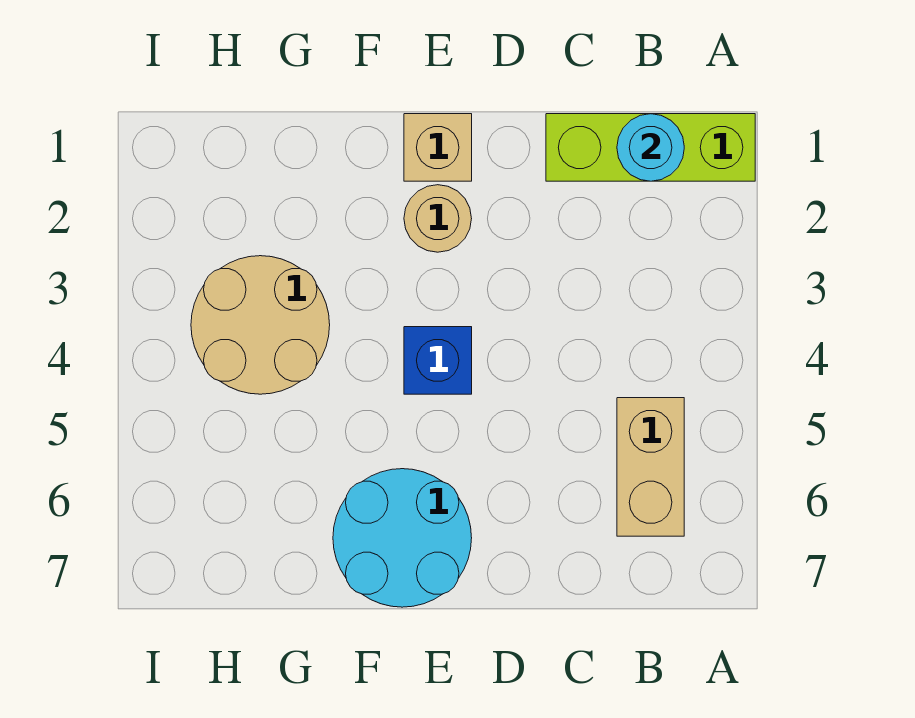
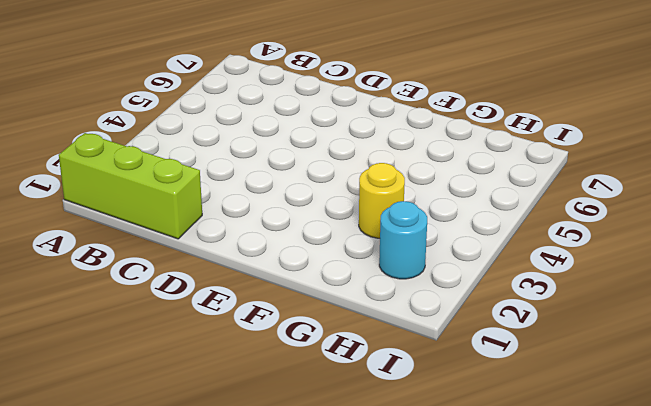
yellow round brick G3 level 1 -> tan round brick G3:H4 level 1
cyan round brick H2 level 1 -> cyan round brick B1 level 2
none -> tan brick B5:B6 level 1
none -> tan brick E1 level 1

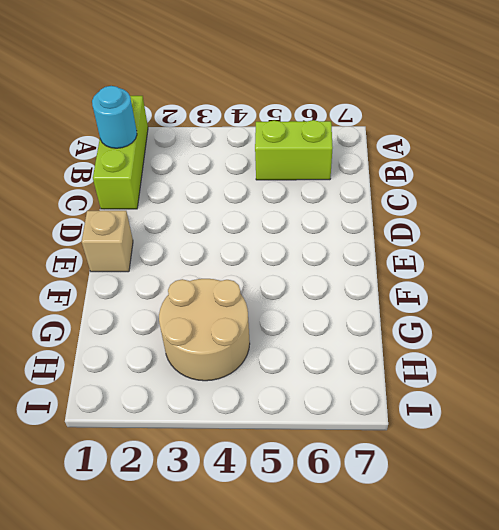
lime brick B5:B6 level 1 -> tan brick B5:B6 level 1
none -> tan round brick E2 level 1
none -> blue brick E4 level 1

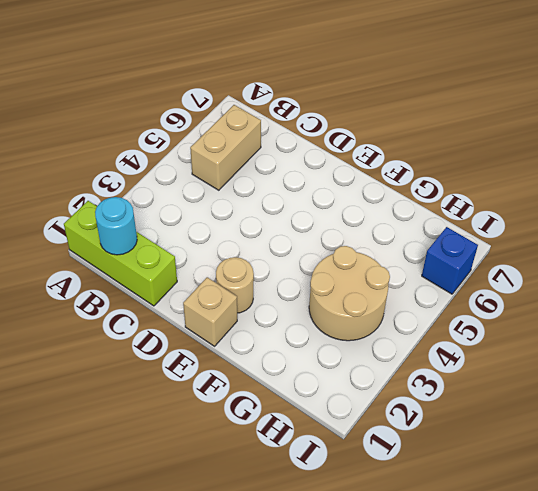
blue brick I6 level 1 -> blue brick E4 level 1
none -> cyan round brick E6:F7 level 1

